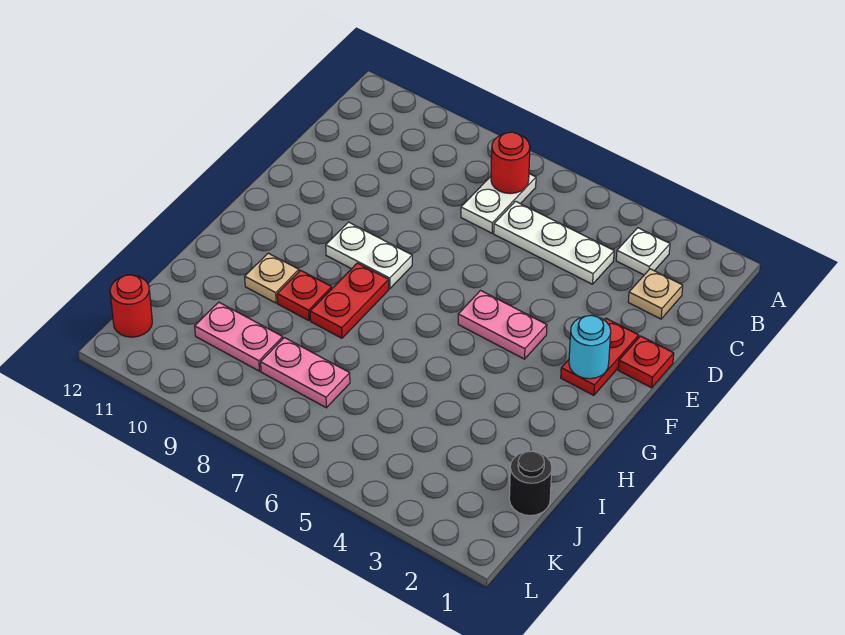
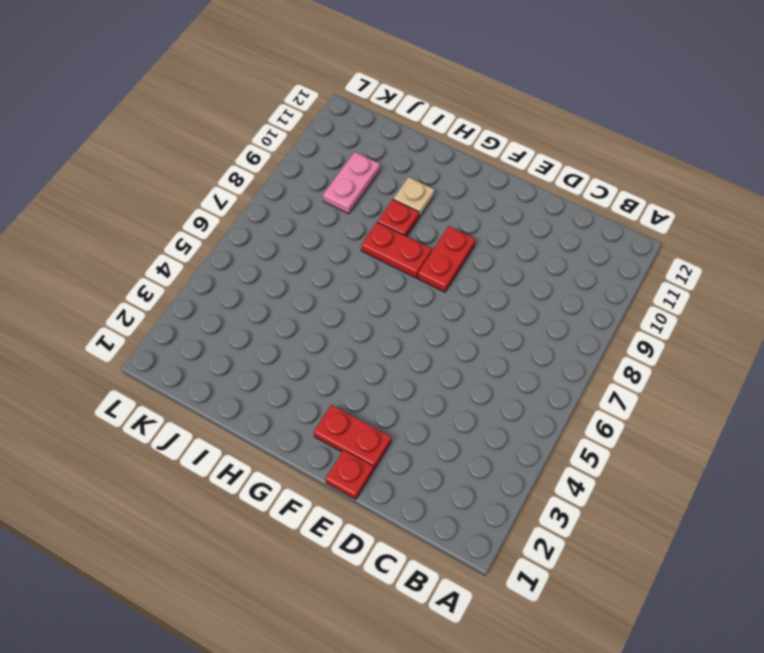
red plate F8:F9 level 1 -> white plate F8:F9 level 1
none -> white plate B3 level 1
none -> white plate B7:C7 level 1
none -> tan plate C2 level 1

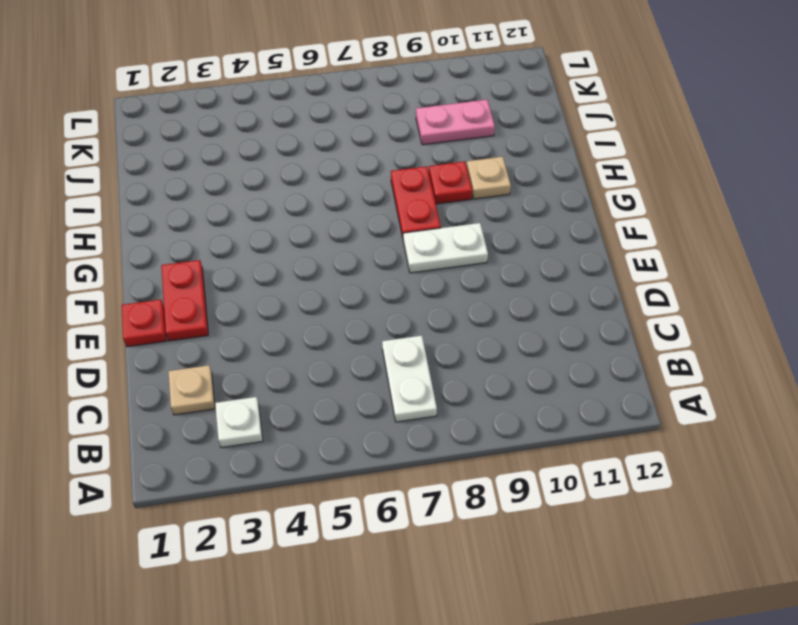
none -> white plate C4:C6 level 1
none -> pink plate F4:F5 level 1
none -> black round brick J1 level 1

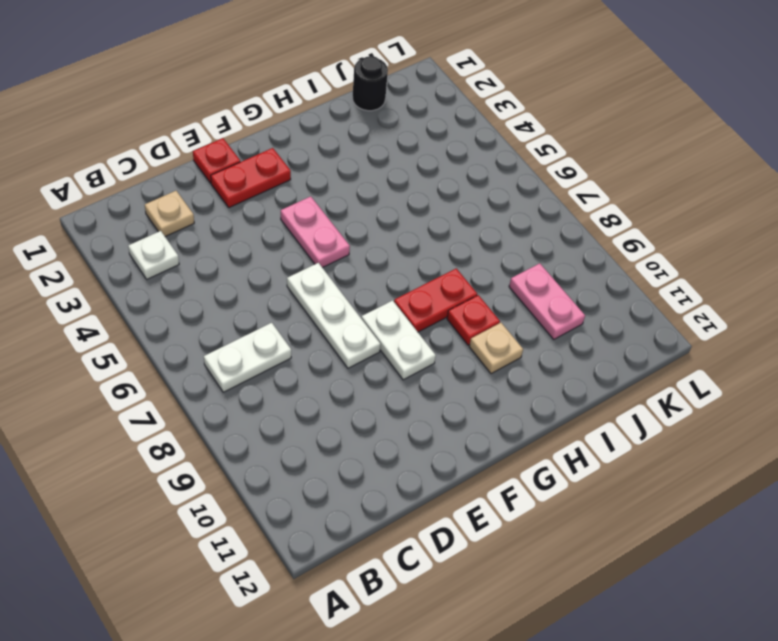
white plate E6:E8 level 1 -> white plate C4:C6 level 1
none -> pink plate J7:J8 level 1
none -> red round brick K12 level 1
none -> red round brick B7 level 2

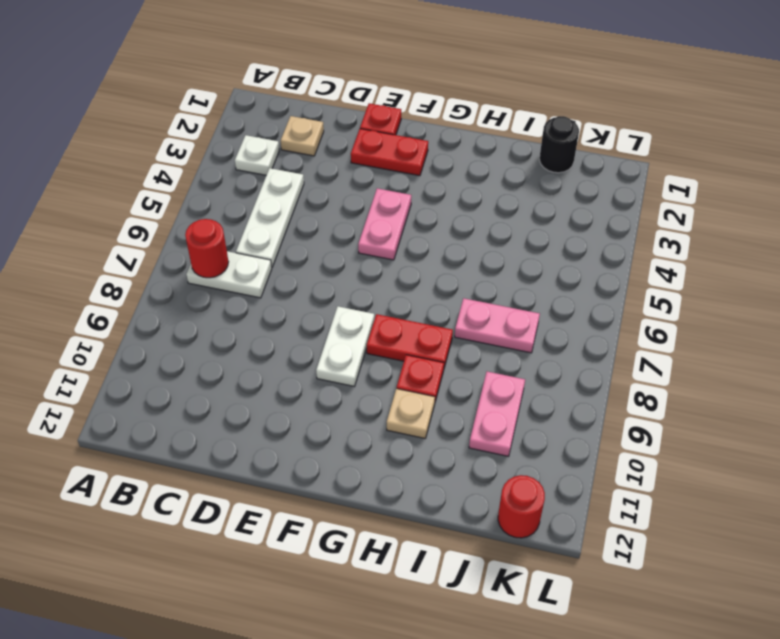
pink plate I7:J7 level 1 -> pink plate J7:J8 level 1
none -> cyan round brick F2 level 2

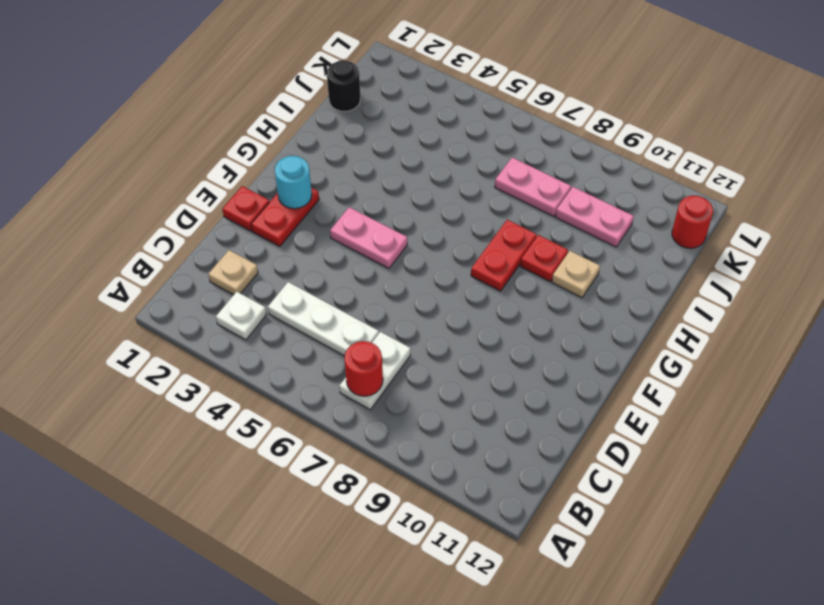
none -> white plate F8:F9 level 1

